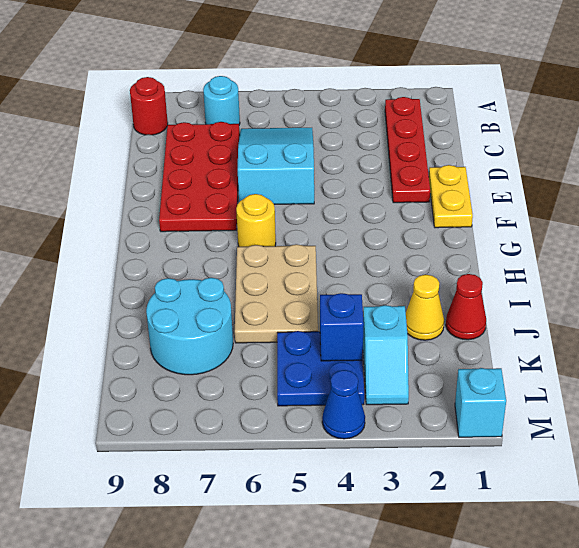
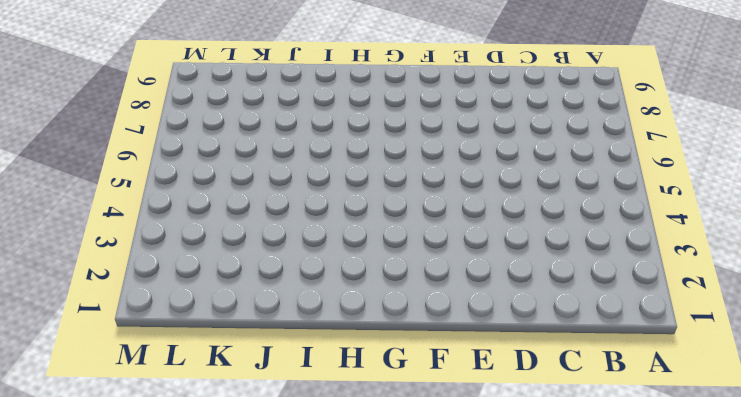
none -> red plate B2:E2 level 1
none -> cyan round brick B7 level 1
none -> red round brick B9 level 1

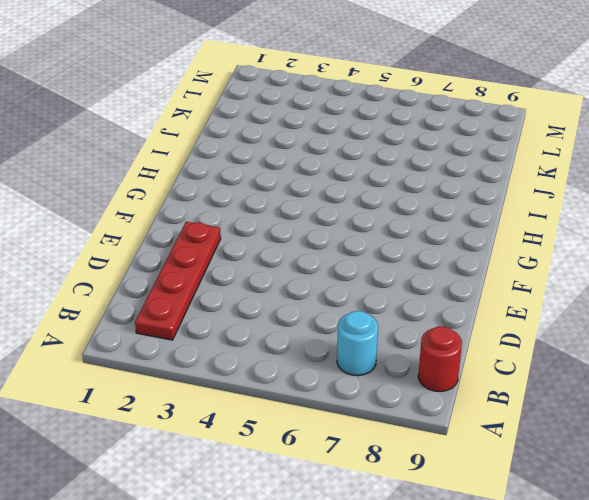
none -> cyan slope C5:E6 level 1 top E
none -> red plate C7:F8 level 1
none -> yellow plate E1:F1 level 1

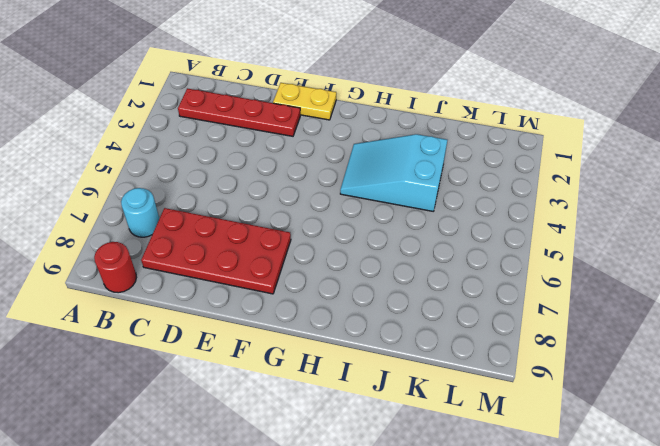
cyan slope H3:J4 level 1 top J -> cyan slope C5:E6 level 1 top E
none -> yellow round brick G6 level 1
none -> tan plate H5:J6 level 1
none -> red cone J1 level 1

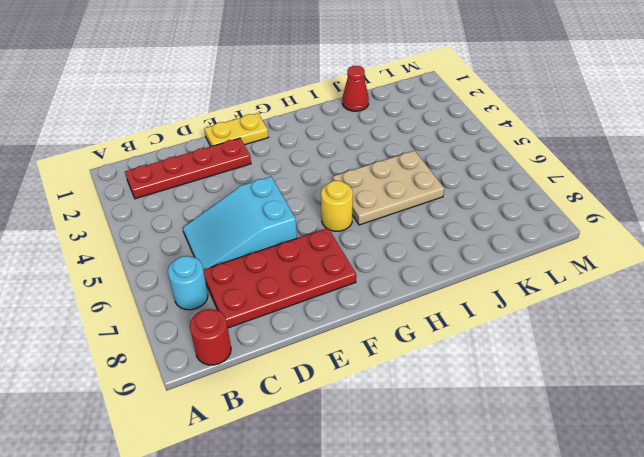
none -> yellow cone J2 level 1
none -> cyan round brick J7:K8 level 1
none -> cyan slope K3:L3 level 1 top K

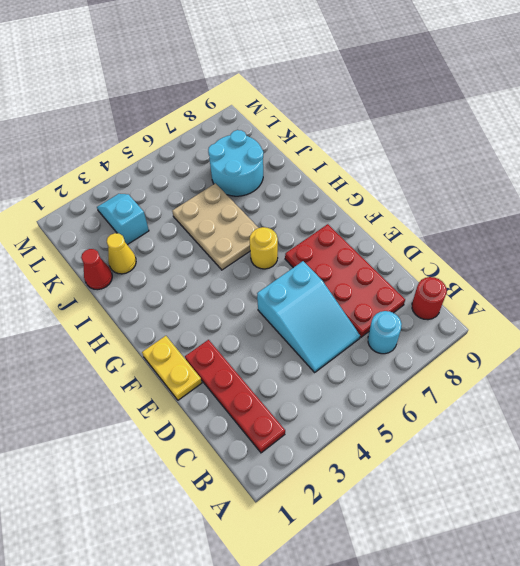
none -> blue plate K4:L5 level 1
none -> cyan brick M1 level 1
none -> blue cone M4 level 1

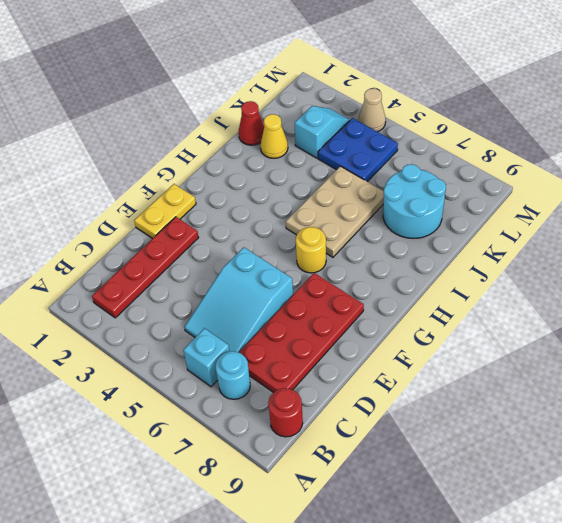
cyan brick B6 level 1 -> cyan brick M1 level 1
tan cone M4 level 1 -> blue cone M4 level 1
none -> blue brick K4 level 2

